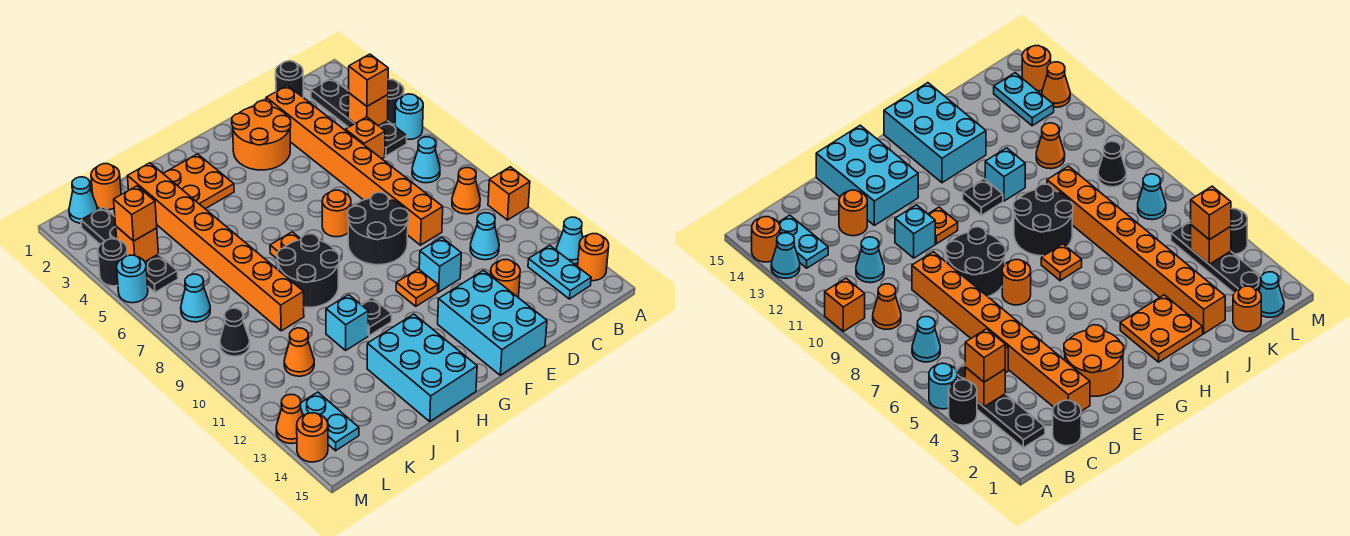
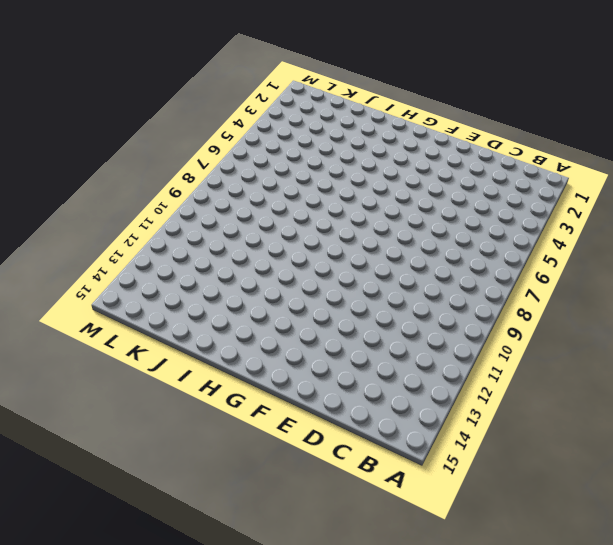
none -> black round brick A4 level 1
none -> cyan round brick A5 level 1
none -> orange brick A10 level 1
none -> cyan cone A13 level 1

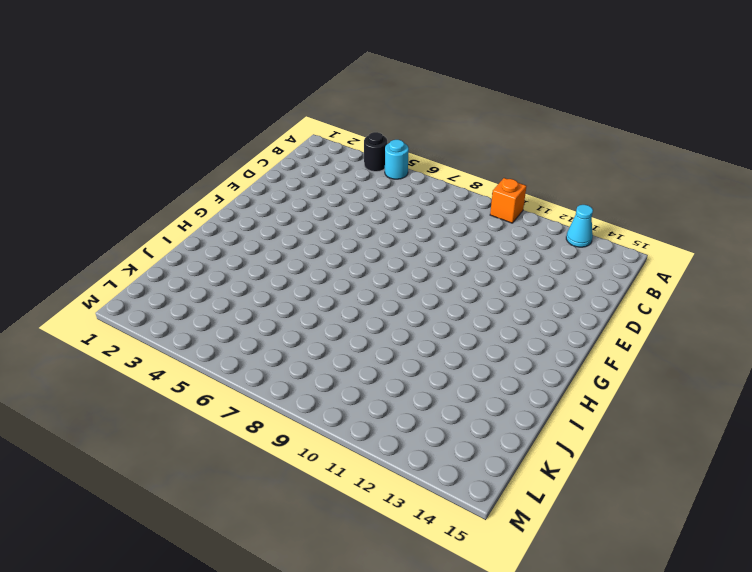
none -> orange round brick A14 level 1
none -> black plate B2:B5 level 1
none -> cyan cone B7 level 1
none -> orange cone B9 level 1

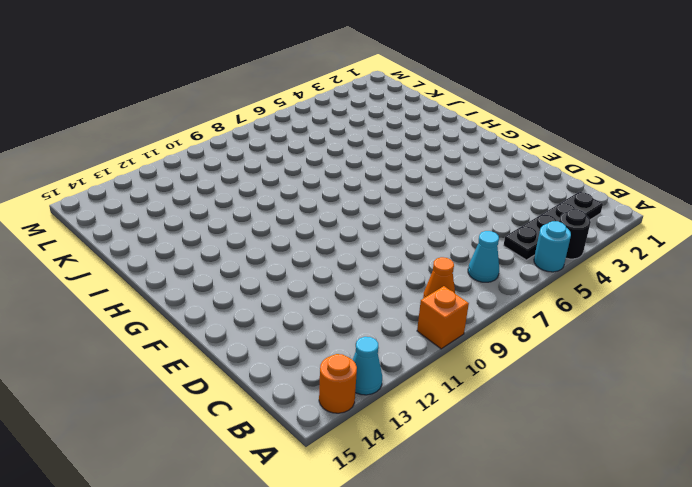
none -> cyan plate B13:B14 level 1
none -> black round brick C1 level 1
none -> orange brick C5 level 1
none -> cyan cone C11 level 1

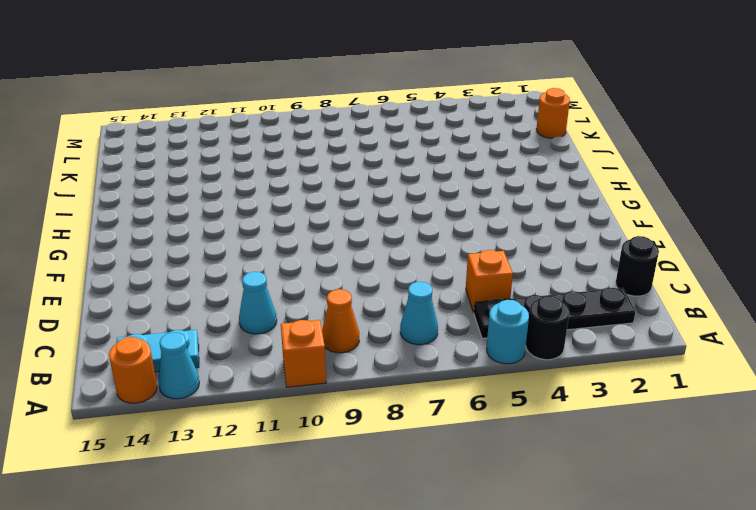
none -> orange brick D2:D9 level 1
none -> orange round brick D13 level 1
none -> orange round brick E2:F3 level 1
none -> black round brick E8:F9 level 1

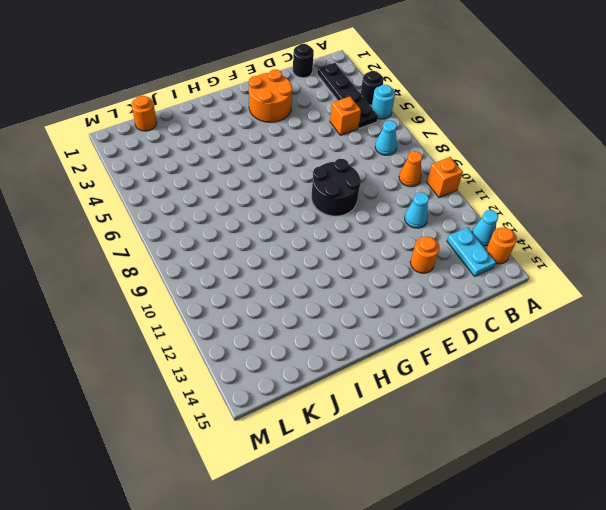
none -> orange brick D2:D9 level 1
none -> cyan brick E11 level 1
none -> cyan brick E13:F15 level 1
none -> orange round brick F7 level 1

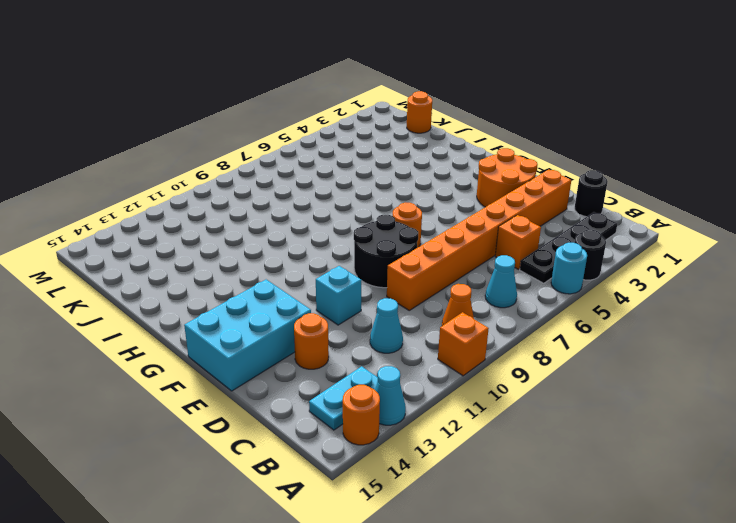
none -> orange plate F11 level 1
none -> orange plate H2:I3 level 1
none -> orange plate H7 level 1
none -> black round brick H8:I9 level 1

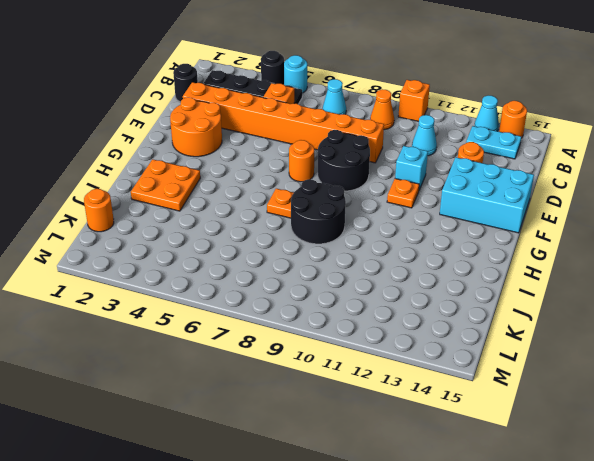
none -> black plate H11 level 1
none -> cyan brick H13:I15 level 1
none -> cyan brick I11 level 1
none -> orange brick J2:J9 level 1

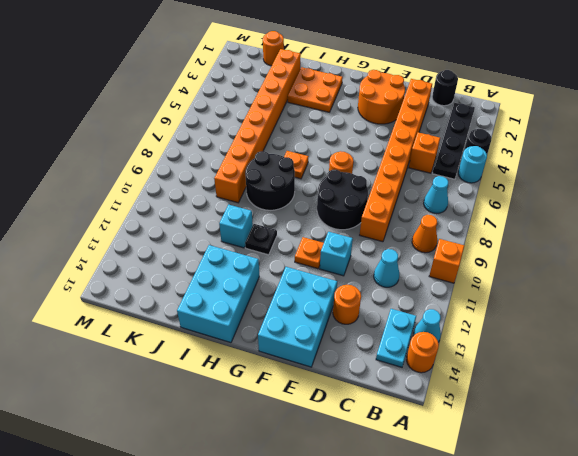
none -> orange cone K11 level 1
none -> cyan cone L1 level 1
none -> black plate L2:L5 level 1
none -> cyan cone L7 level 1

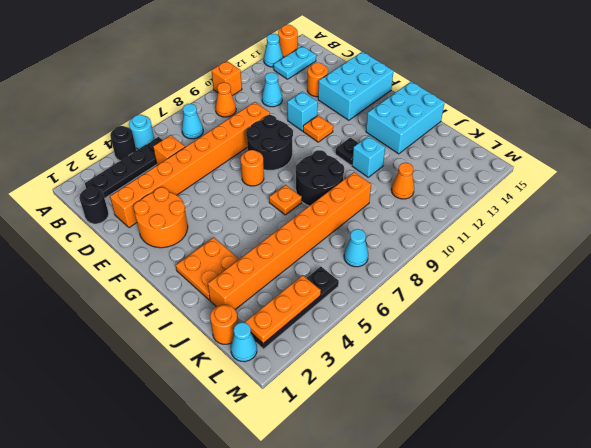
orange plate L2:L4 level 2 -> orange brick L4 level 2
none -> black cone L9 level 1
none -> cyan plate L13:L14 level 1
none -> black round brick M4 level 1
none -> cyan round brick M5 level 1

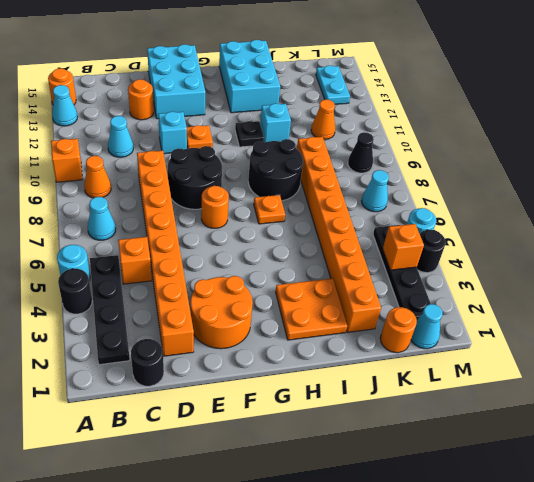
none -> cyan plate B13:B14 level 1
none -> orange cone M13 level 1
none -> orange round brick M14 level 1
none -> orange brick B4 level 2

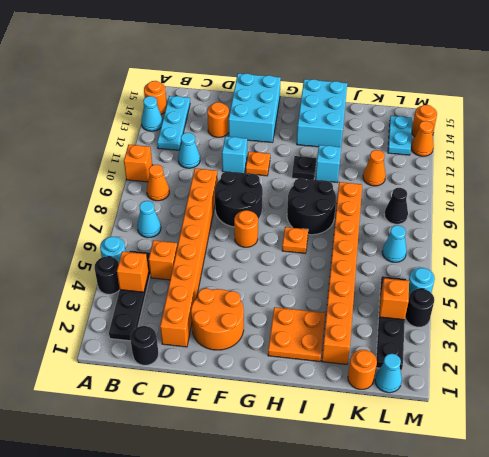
cyan plate B12:B14 level 1 -> cyan plate B13:B14 level 1
none -> orange brick B4 level 3
none -> orange brick L4 level 3

